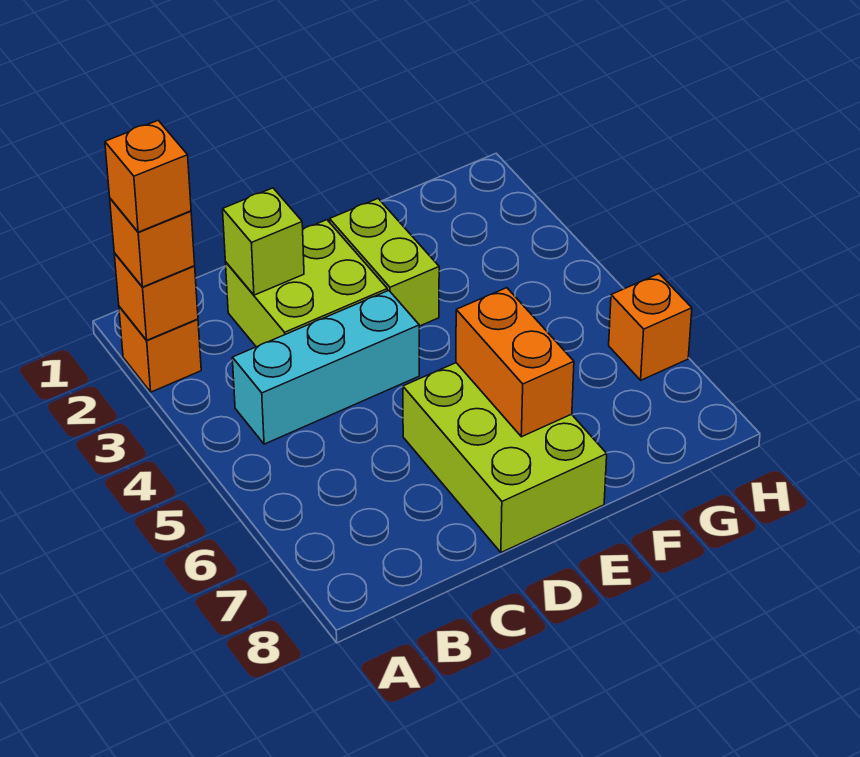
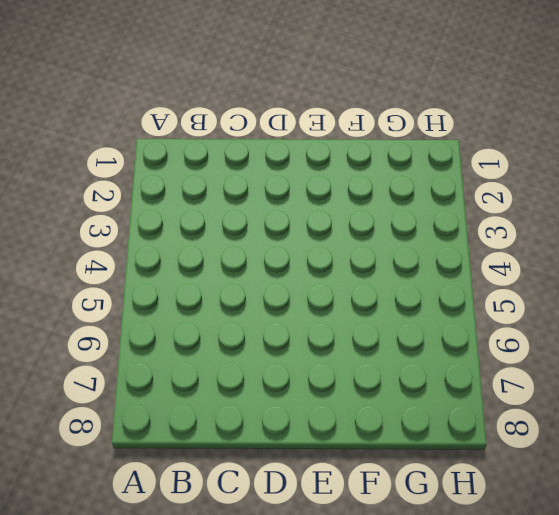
none -> orange brick A2 level 1
none -> cyan brick B4:D4 level 1

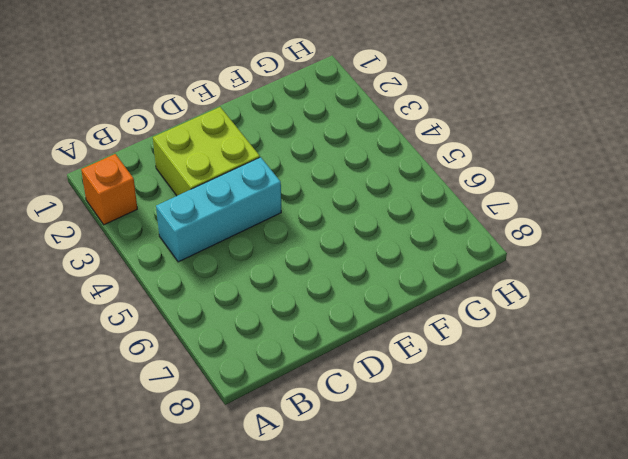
none -> lime brick D6:E8 level 1
none -> lime brick E2:E3 level 1

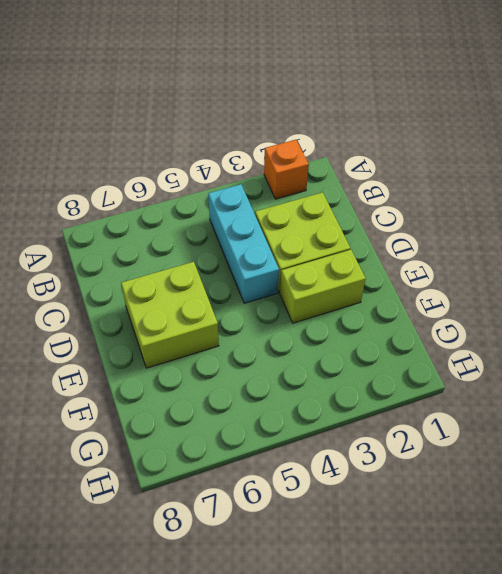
lime brick D6:E7 level 1 -> lime brick D6:E8 level 1
none -> orange brick H6 level 1
none -> orange brick A2 level 2

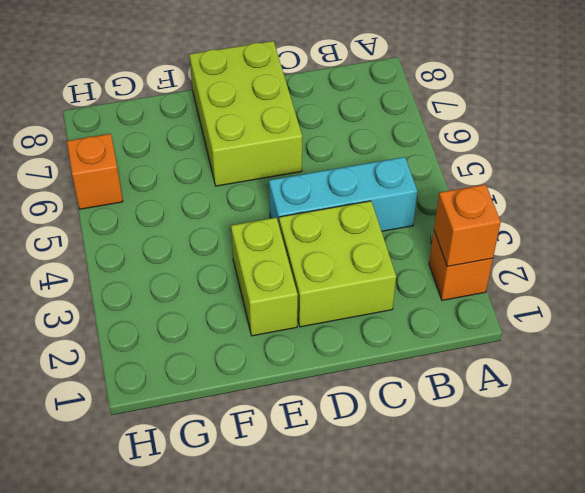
none -> lime brick C2 level 2
none -> orange brick E6:E7 level 2

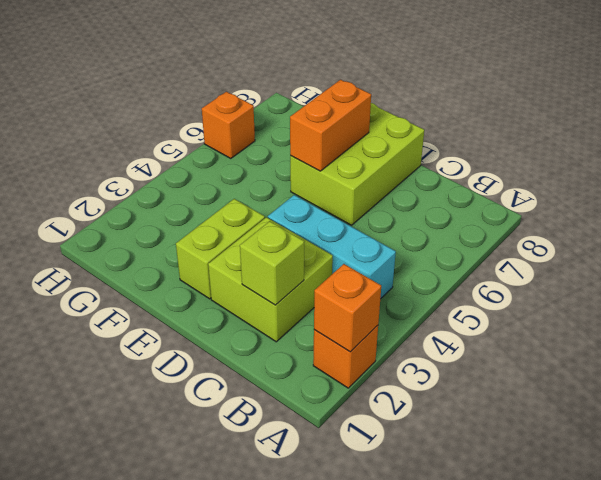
none -> orange brick A2 level 3
none -> orange brick A2 level 4

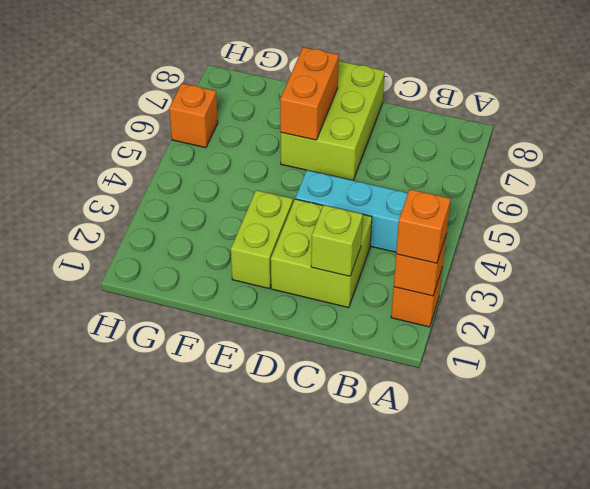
none -> orange brick A2 level 4

